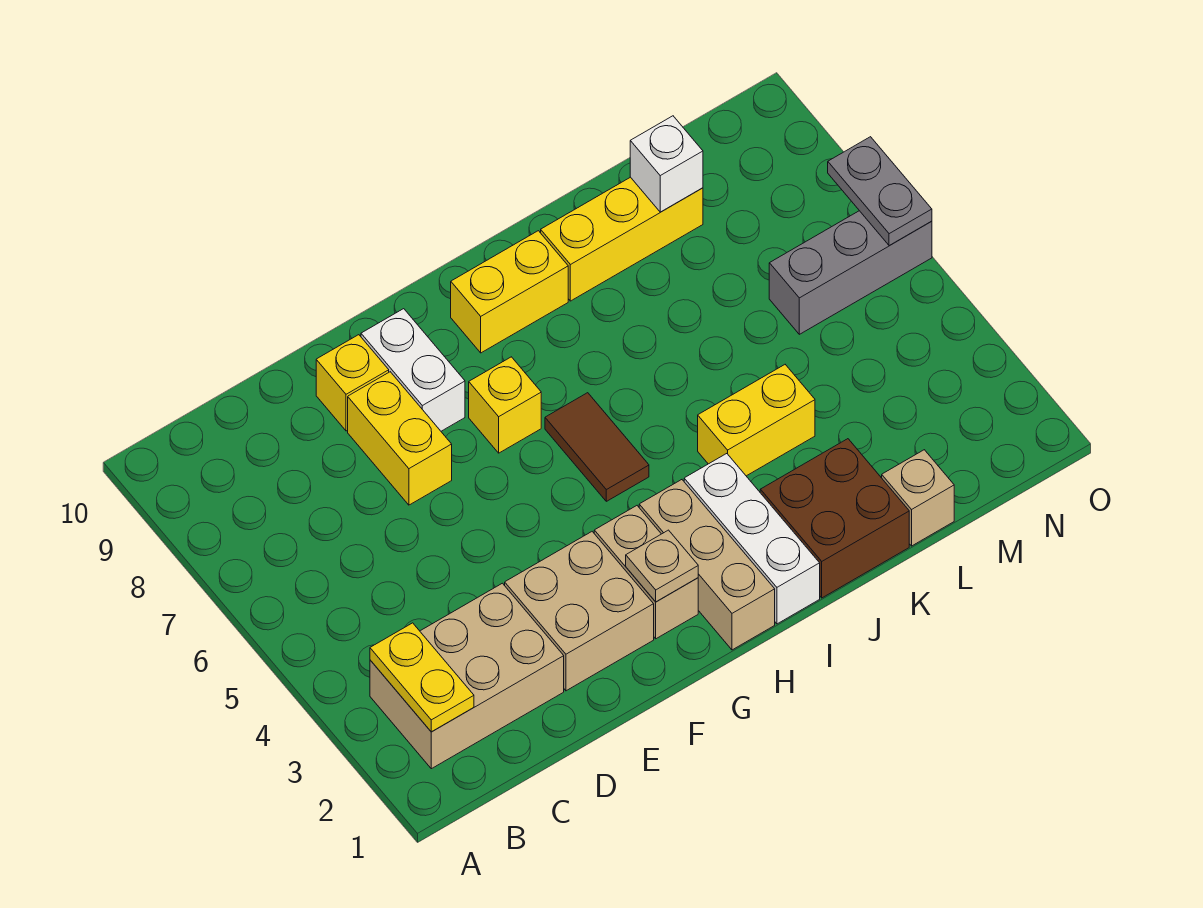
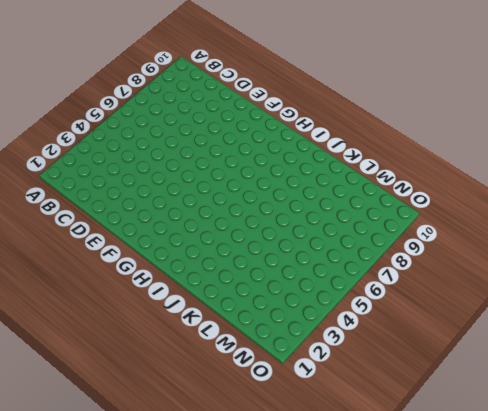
none -> tan brick B2:D3 level 1
none -> tan brick E2:F3 level 1
none -> yellow brick E7:E8 level 1

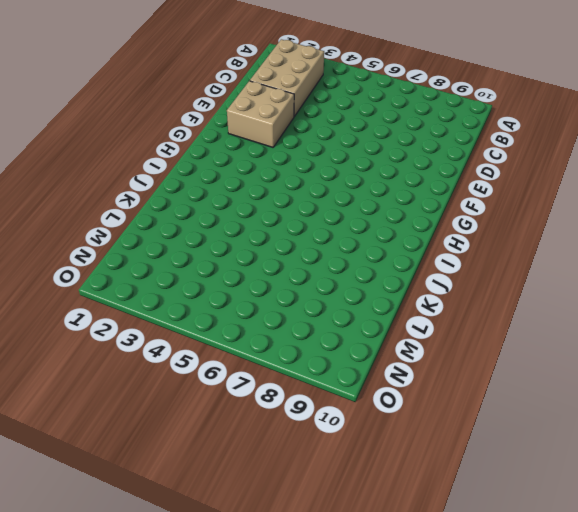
none -> yellow brick E7:E8 level 1
none -> yellow brick E9 level 1
none -> white brick F8:F9 level 1

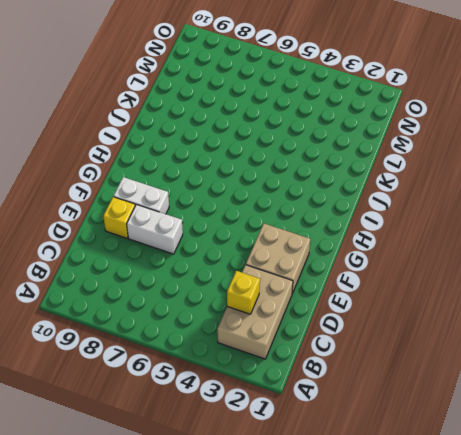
yellow brick C3 level 2 -> yellow brick G7 level 1
white brick E7:E8 level 1 -> yellow brick E7:E8 level 1
none -> tan brick G2:G3 level 1
none -> tan brick H1:H3 level 1
none -> brown tile H5:H6 level 1

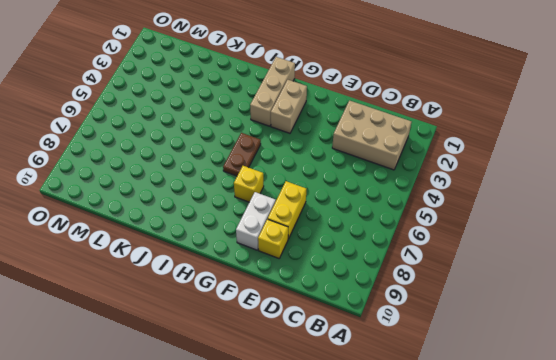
brown plate H5:H6 level 1 -> brown tile H5:H6 level 1
none -> tan brick E2:F3 level 1
none -> yellow brick H9:I9 level 1
none -> white brick I1:I3 level 1

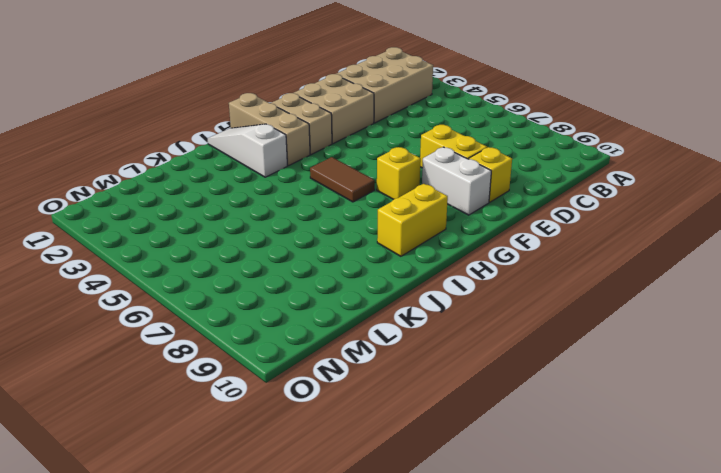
white slope I1:I3 level 1 top 3 -> white brick I1:I3 level 1
none -> brown brick J1:K2 level 1
none -> yellow brick J4:K4 level 1
none -> yellow brick J9:L9 level 1

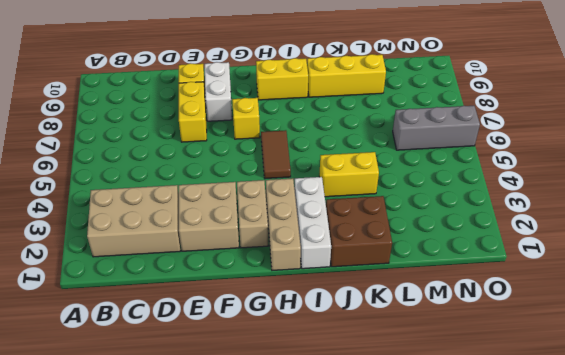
none -> tan brick L1 level 1
none -> yellow plate B2:B3 level 2
none -> tan plate G2 level 2

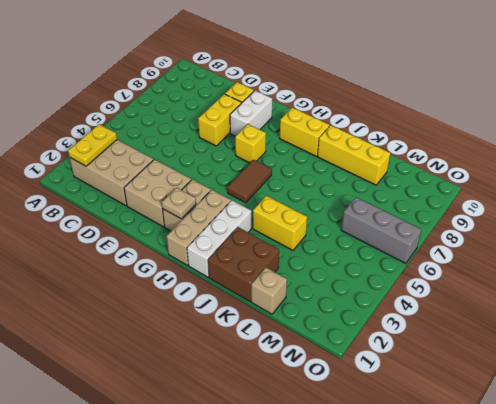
none -> white brick L9 level 2
none -> grey plate O6:O7 level 2

